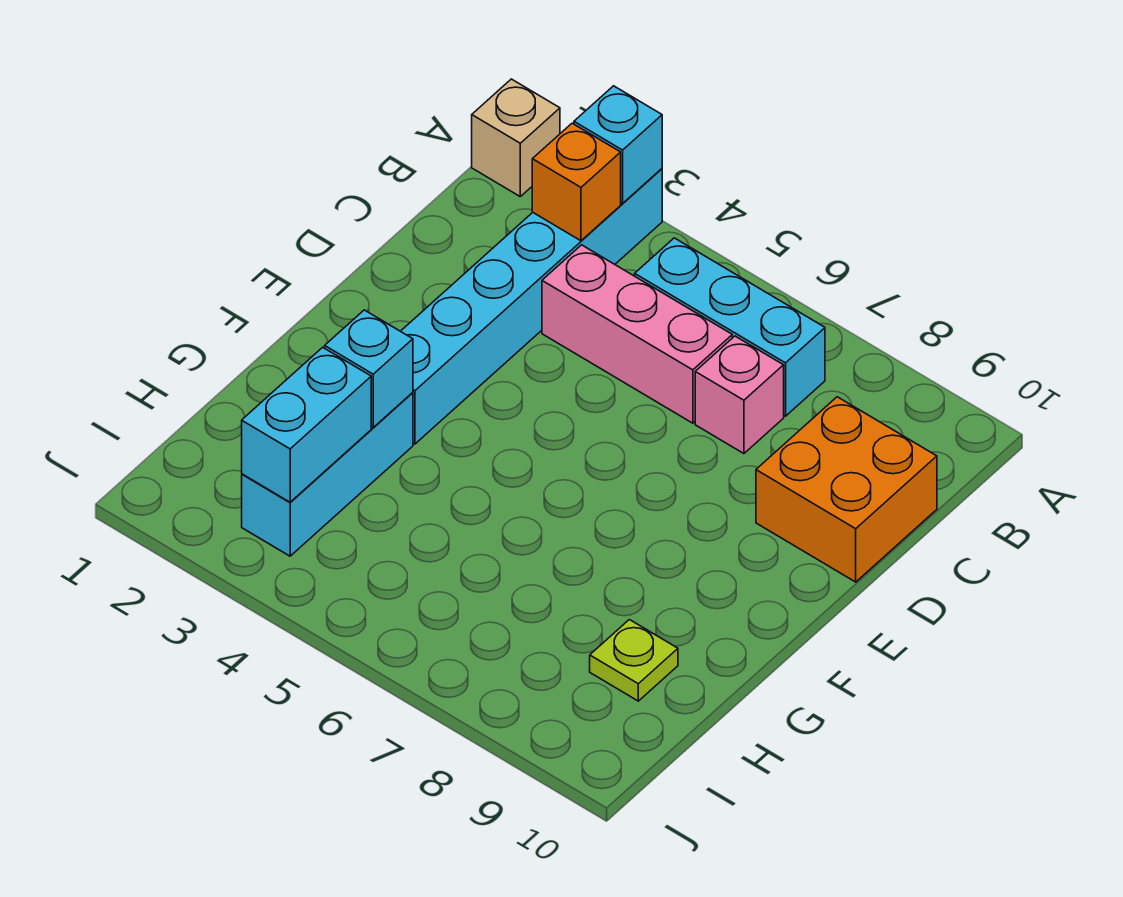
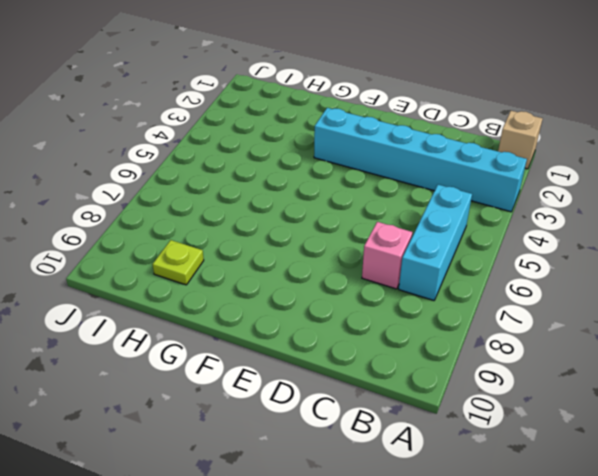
none -> pink brick C4:C6 level 1
none -> orange brick C9:D10 level 1
none -> cyan brick G3:I3 level 1

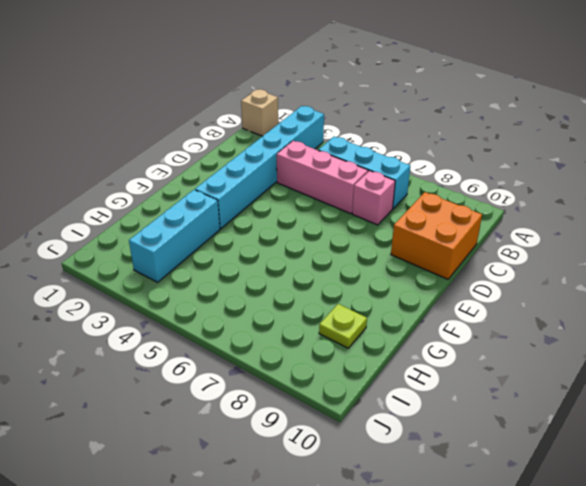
none -> cyan brick A3 level 2
none -> orange brick B3 level 2
none -> cyan brick G3 level 2

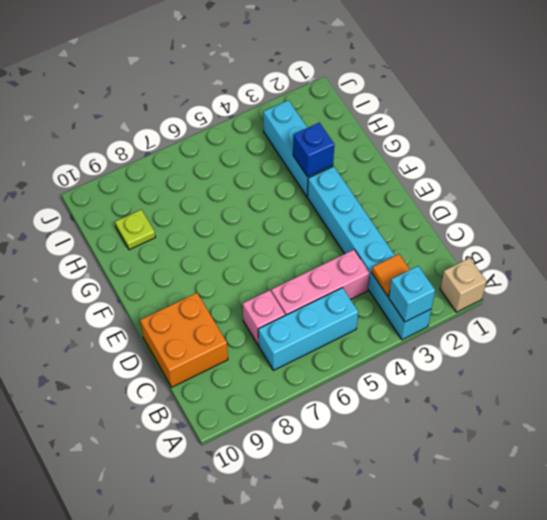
orange tile B3 level 2 -> orange brick B3 level 2
blue brick G3 level 2 -> cyan brick G3 level 2
none -> cyan brick H3:I3 level 2

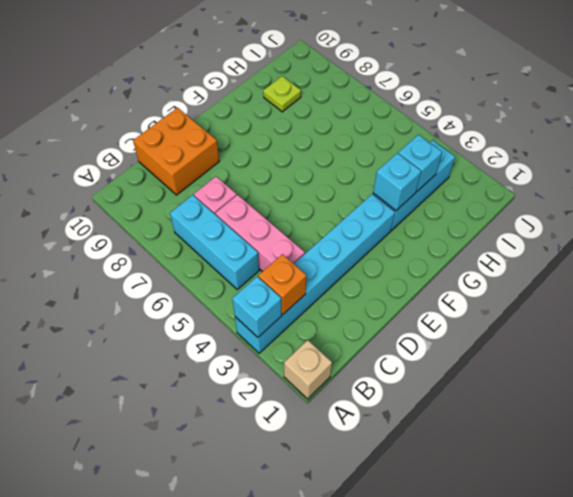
cyan brick H3 level 2 -> cyan brick H3:I3 level 2

